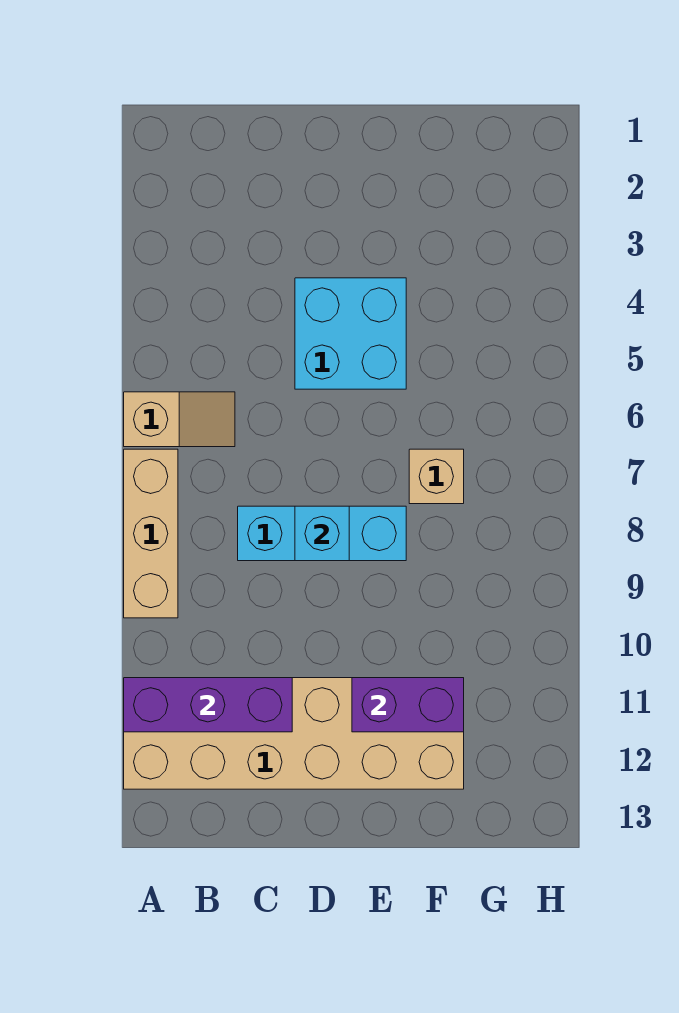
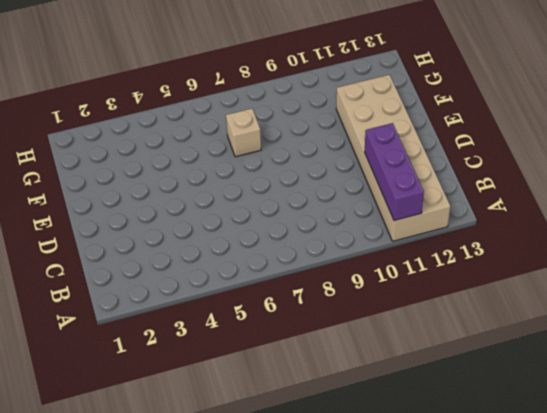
none -> tan slope A6:B6 level 1 top A
none -> tan brick A7:A9 level 1

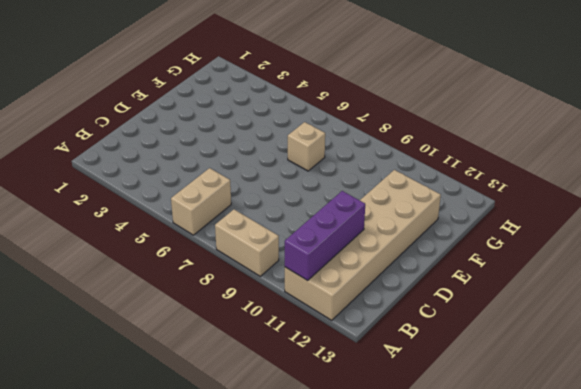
tan brick A6:B6 level 1 -> tan slope A6:B6 level 1 top A
tan brick A8:A9 level 1 -> tan brick A7:A9 level 1
none -> cyan brick C8:E8 level 1
none -> cyan brick D4:E5 level 1

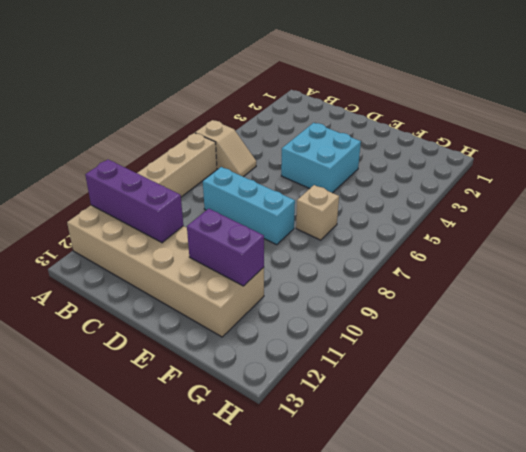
none -> cyan brick D8 level 2

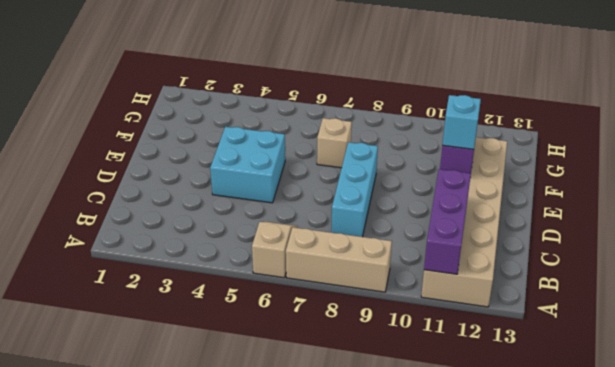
cyan brick E11 level 3 -> cyan brick D8 level 2

